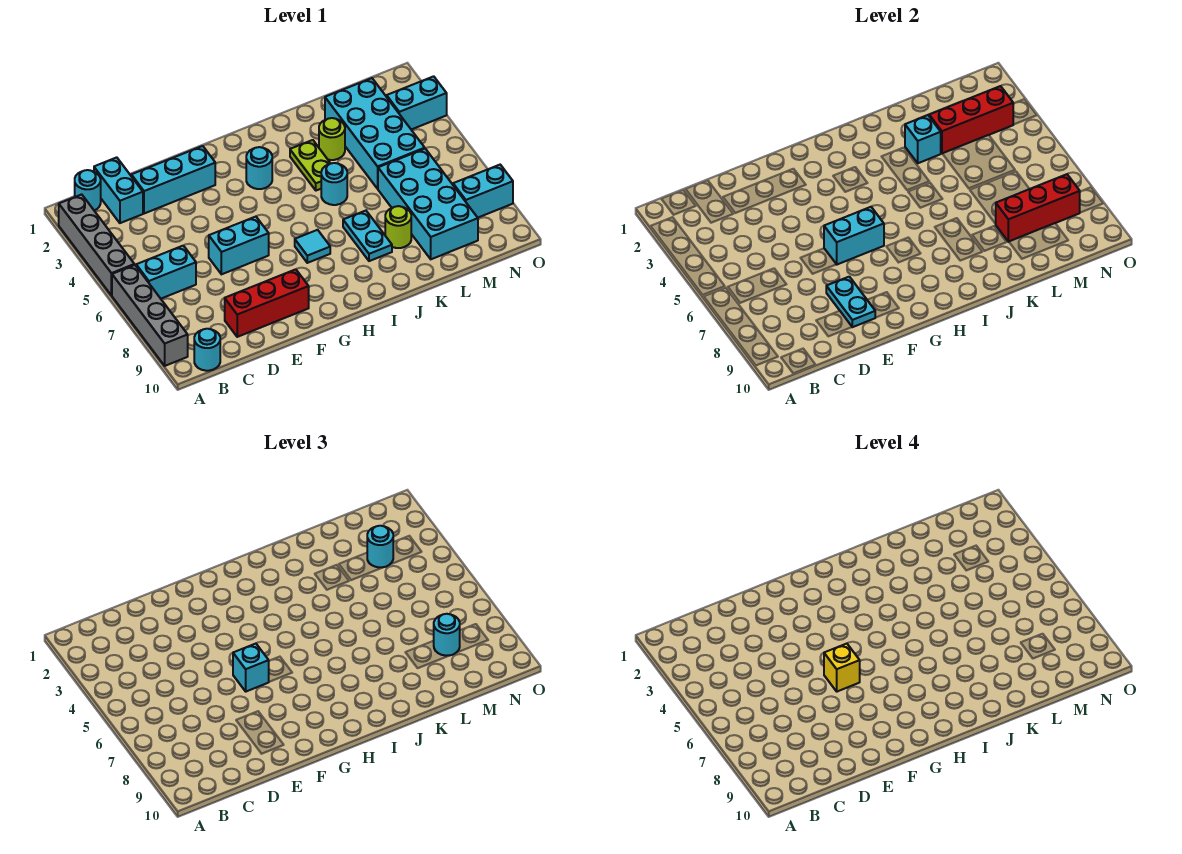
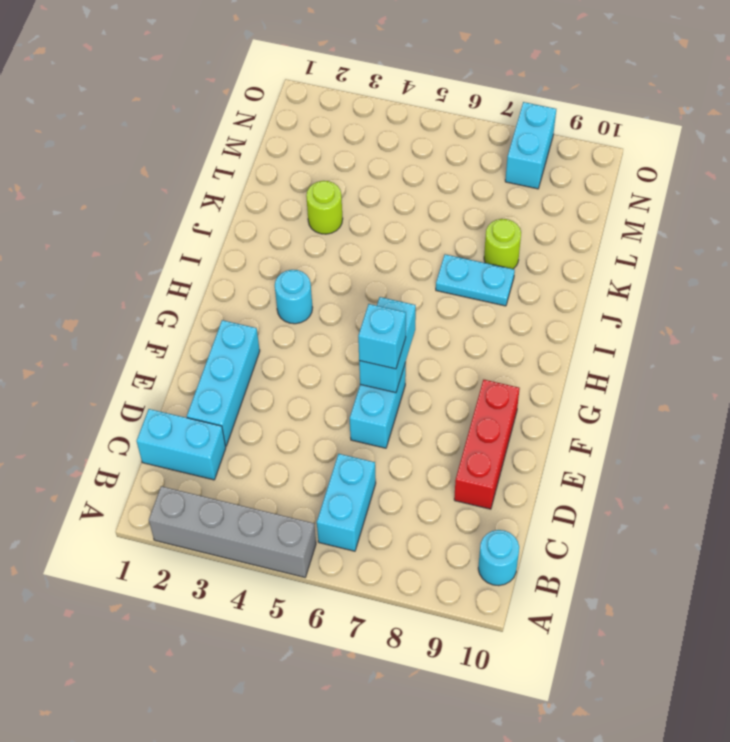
none -> grey brick A6:A9 level 1
none -> cyan round brick B1 level 1
none -> cyan tile H7 level 1

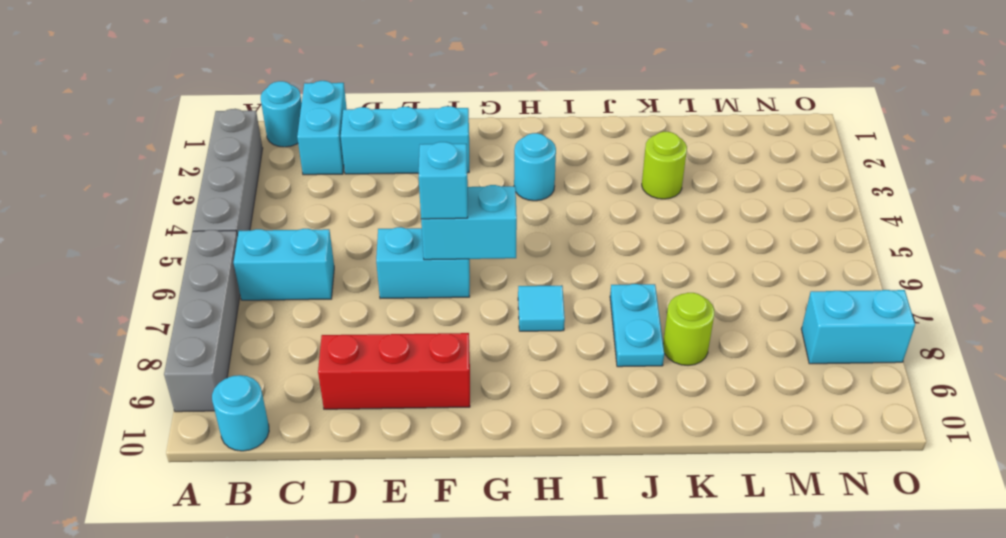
none -> lime plate J3:J4 level 1
none -> cyan round brick J5 level 1
none -> cyan brick L2:M5 level 1

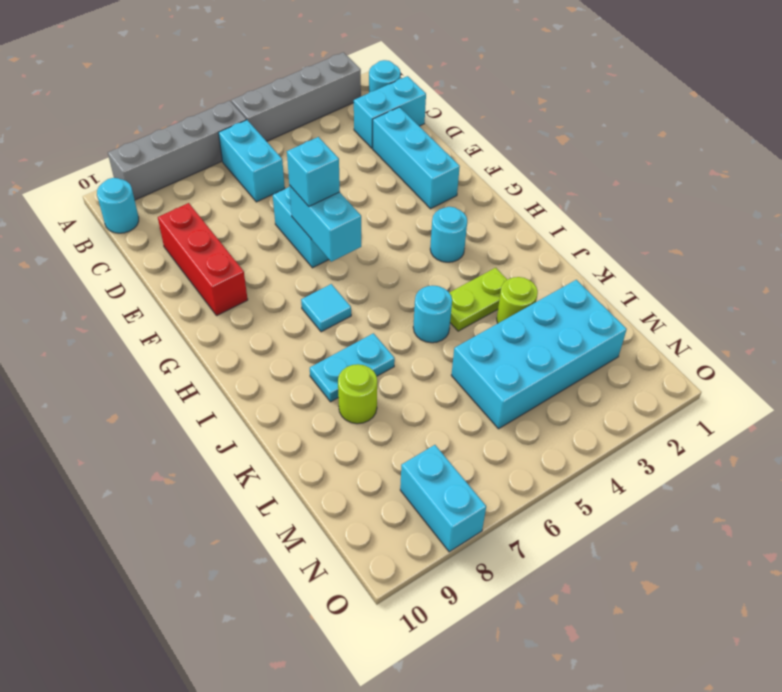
none -> cyan brick L6:M9 level 1
none -> cyan brick N3:O3 level 1
none -> cyan plate E8:E9 level 2

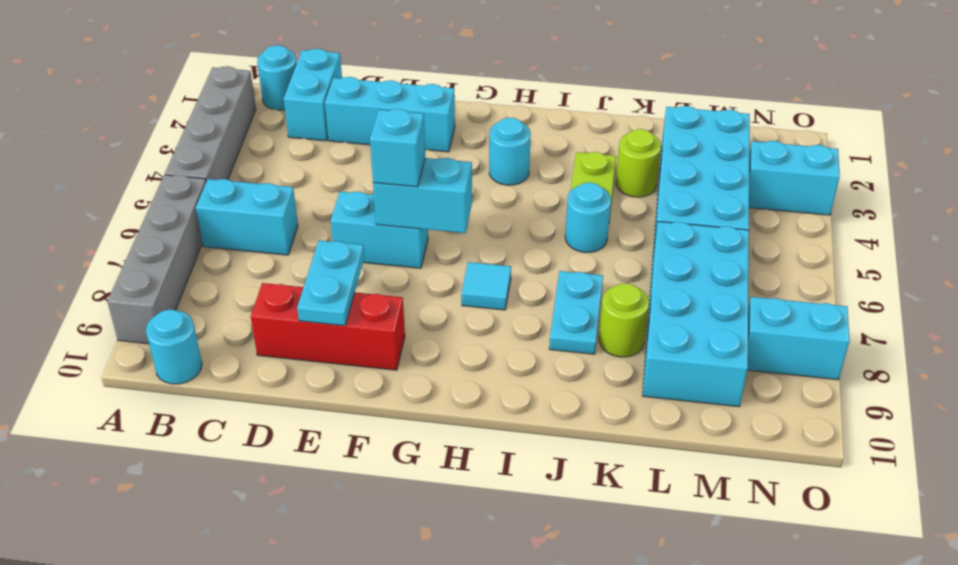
none -> cyan brick K3 level 2
none -> red brick L3:N3 level 2
none -> red brick L8:N8 level 2

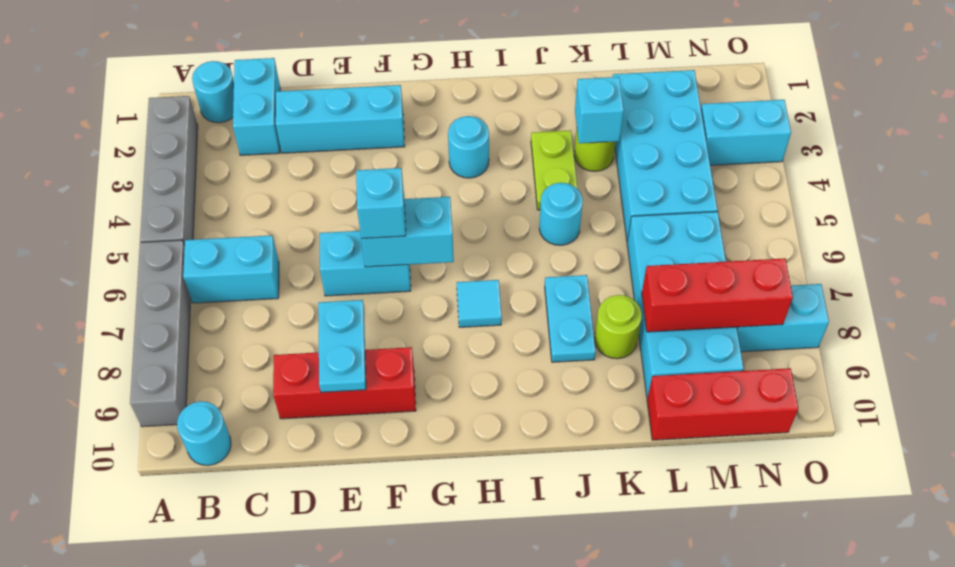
red brick L10:N10 level 1 -> red brick L3:N3 level 2
none -> cyan round brick M3 level 3
none -> cyan round brick M8 level 3
none -> yellow brick F6 level 4

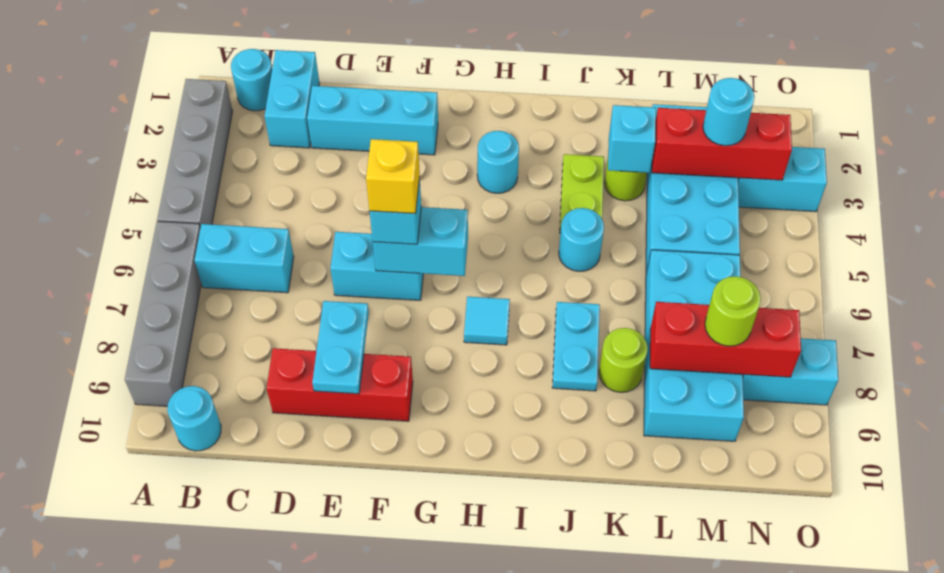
lime round brick M8 level 3 -> cyan round brick M8 level 3

